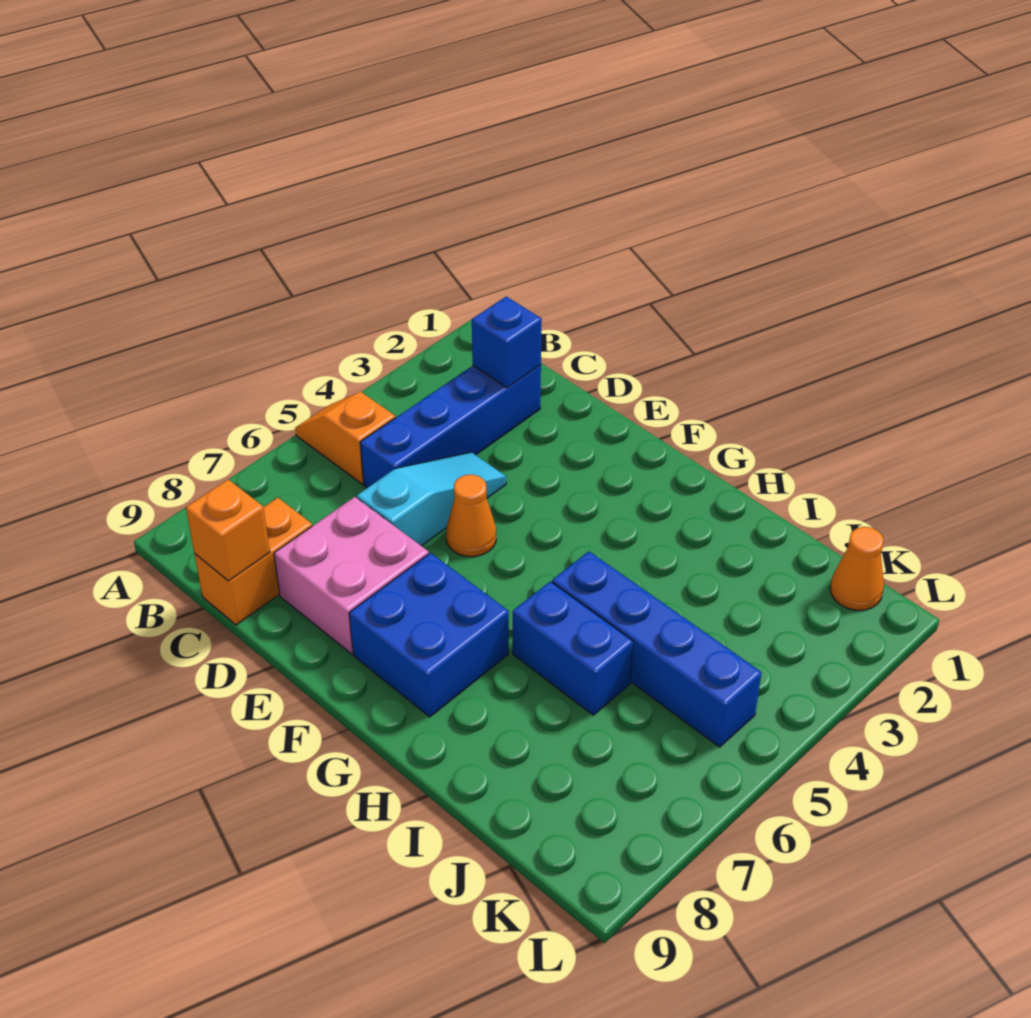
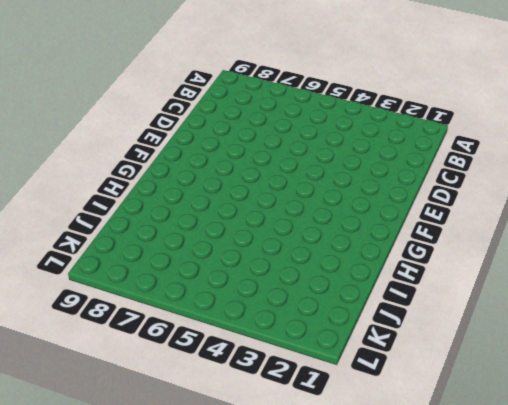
none -> orange slope A5:B5 level 1 top B
none -> blue brick C2:C5 level 1
none -> orange brick C8:C9 level 1

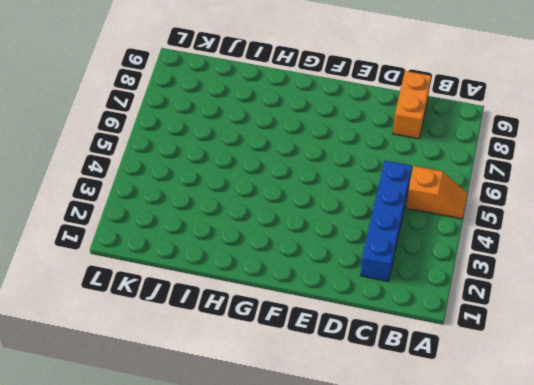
none -> cyan slope D4:D6 level 1 top 6
none -> pink brick D7:E8 level 1
none -> orange cone E5 level 1

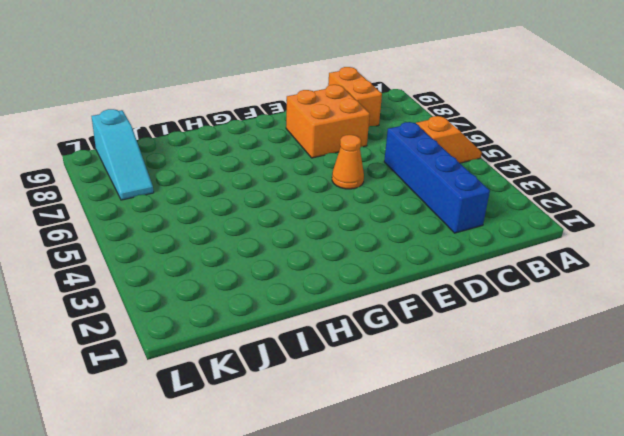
orange brick D7:E8 level 1 -> pink brick D7:E8 level 1
cyan slope K7:K9 level 1 top 9 -> cyan slope D4:D6 level 1 top 6
none -> blue brick F7:G8 level 1
none -> blue brick H5:K5 level 1
none -> blue brick H6:I6 level 1

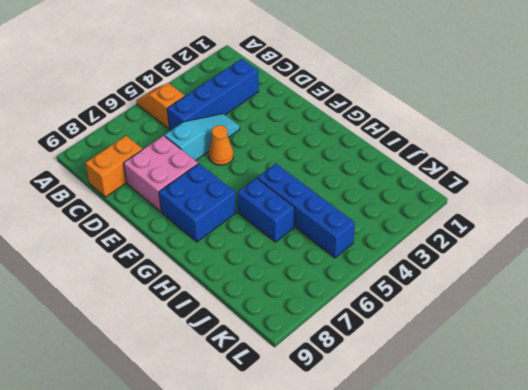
none -> orange cone K1 level 1
none -> blue brick C2 level 2
none -> orange brick C9 level 2

